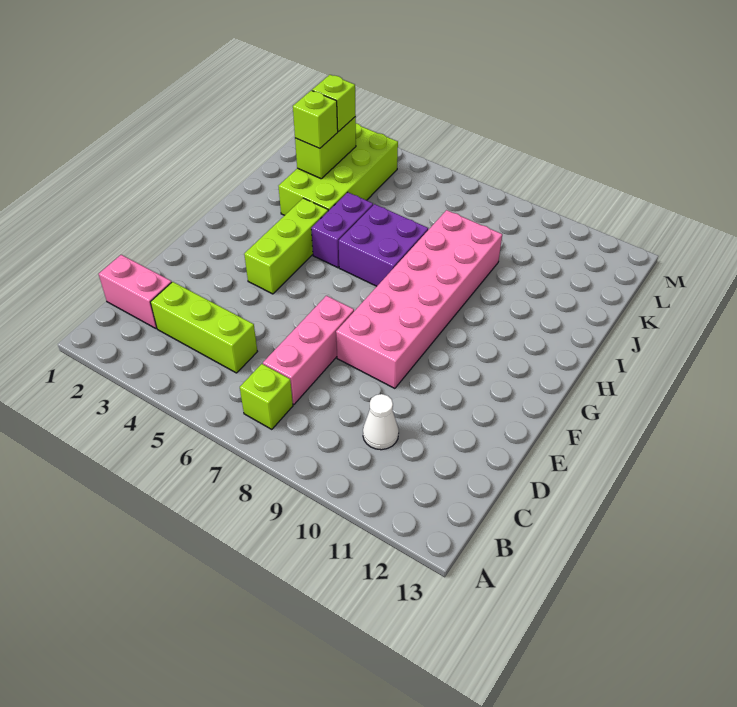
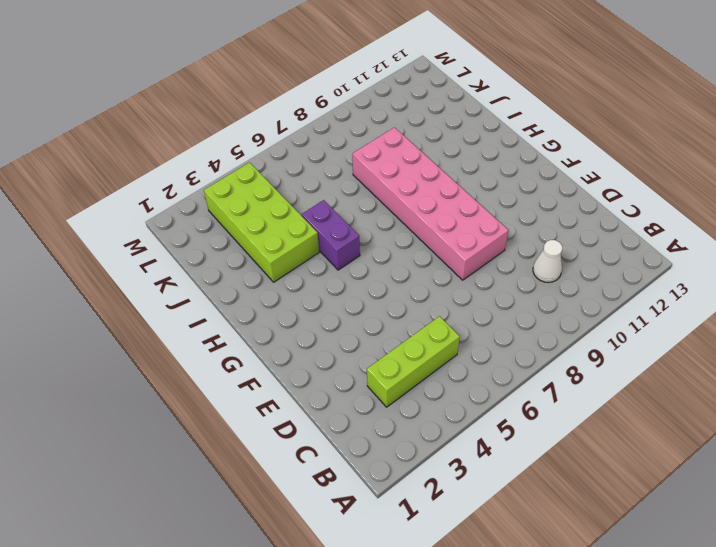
none -> lime brick B7 level 1
none -> pink brick C1:C2 level 1
none -> pink brick C7:E7 level 1

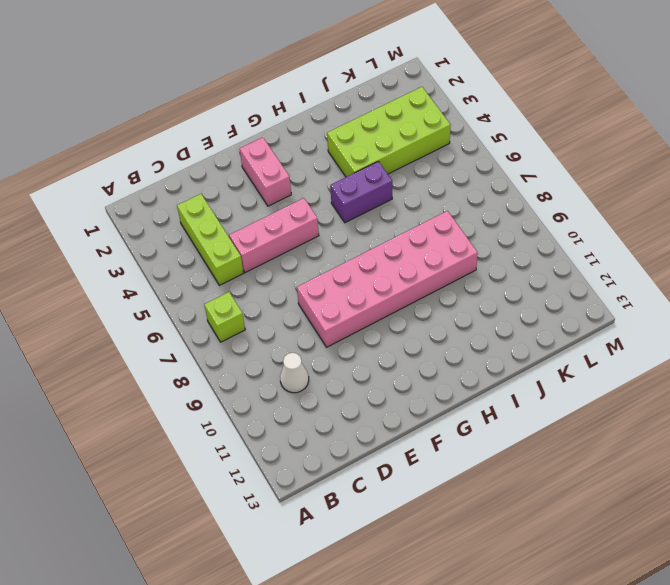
pink brick D5:F5 level 1 -> pink brick C7:E7 level 1
pink brick F2:F3 level 1 -> pink brick C1:C2 level 1
none -> lime brick F4:H4 level 1
none -> purple brick H6:I7 level 1
none -> lime brick J3:K3 level 2

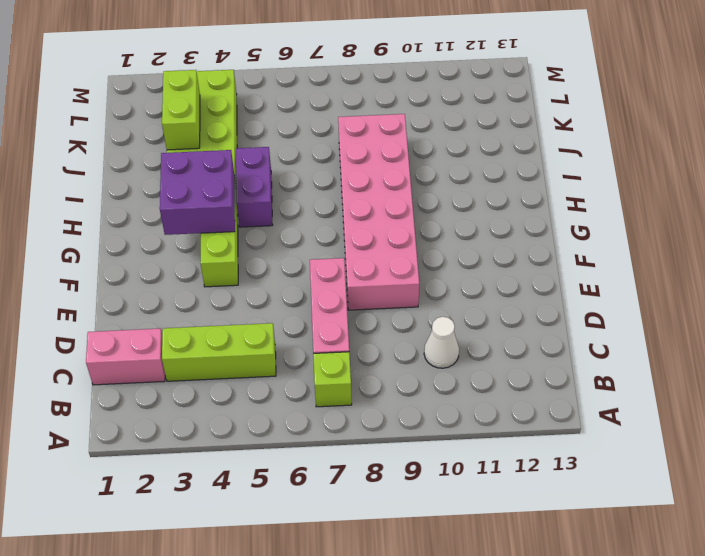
purple brick G3:H4 level 2 -> purple brick H6:I7 level 1
none -> lime brick J3 level 3
none -> lime brick K3 level 3

